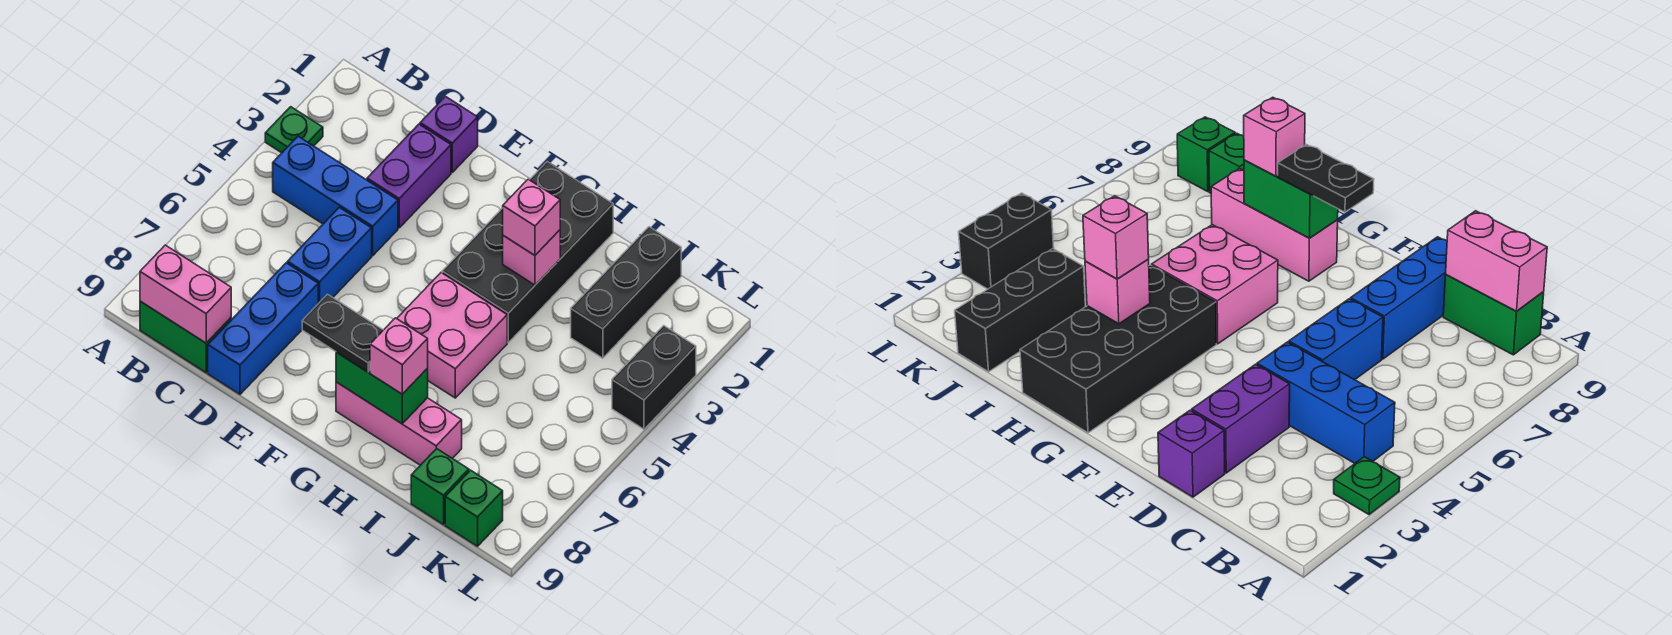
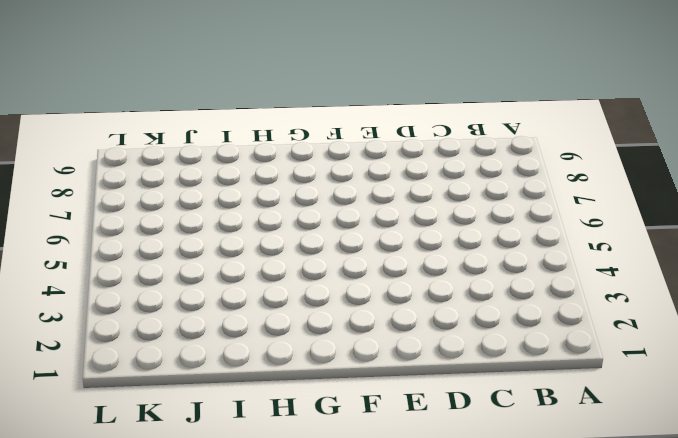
none -> green plate A3 level 1
none -> blue brick B4:D4 level 1
none -> green brick B9:C9 level 1

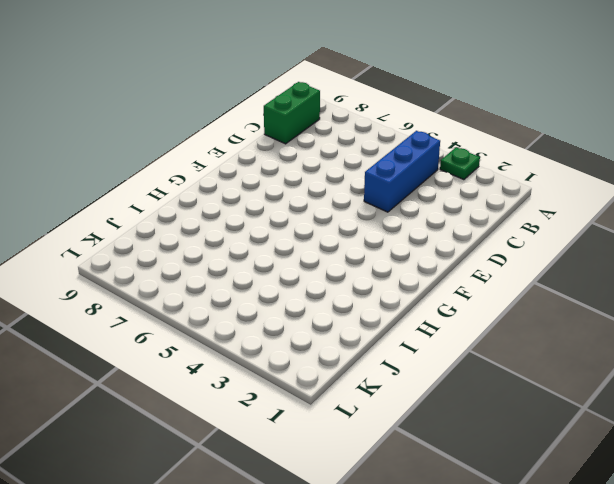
none -> purple brick D1 level 1
none -> purple brick D2:D3 level 1
none -> blue brick D5:D6 level 1

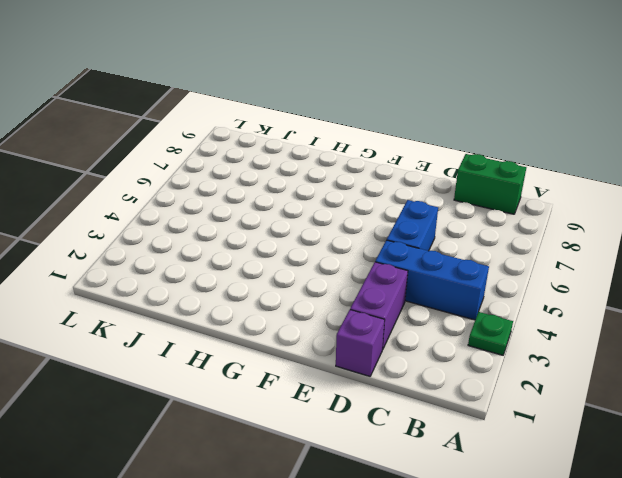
none -> blue brick D7:D9 level 1
none -> black brick G1:H4 level 1
none -> pink brick G5:H6 level 1

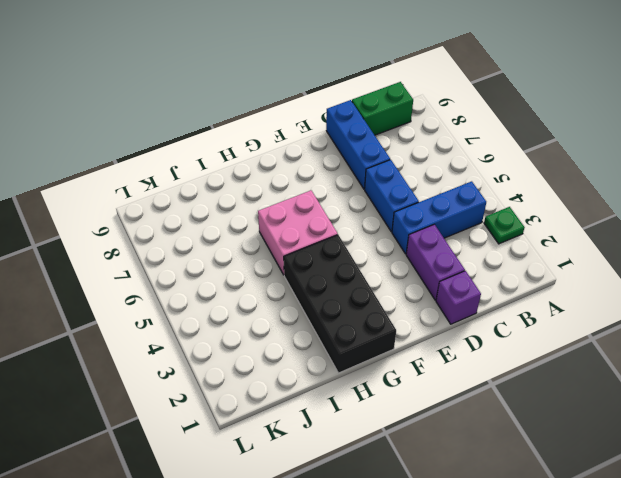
none -> pink brick G8:I8 level 1
none -> black brick J1:J3 level 1
none -> green brick J9 level 1

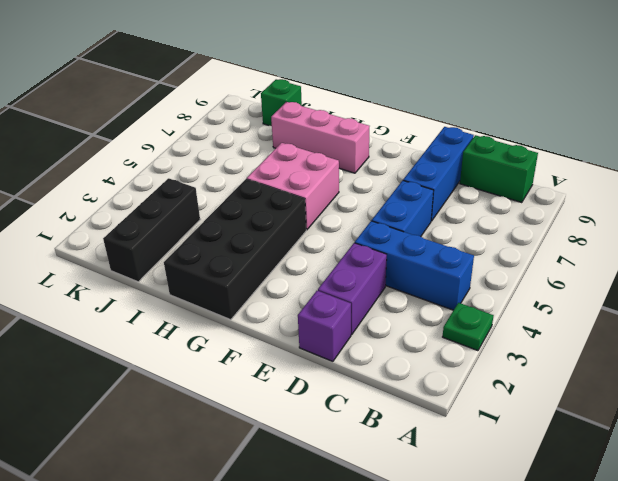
none -> green brick K9 level 1
none -> black brick L3:L4 level 1
none -> pink brick B9:C9 level 2

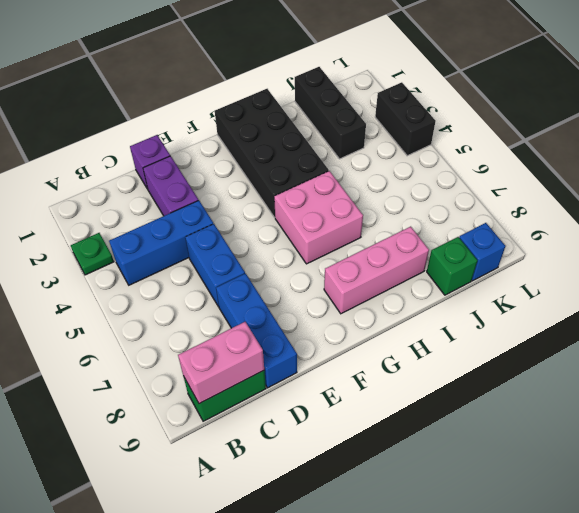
blue brick K9 level 1 -> green brick K9 level 1
none -> green brick G8:H8 level 2
none -> pink brick H3 level 2
none -> black plate F8:G8 level 3

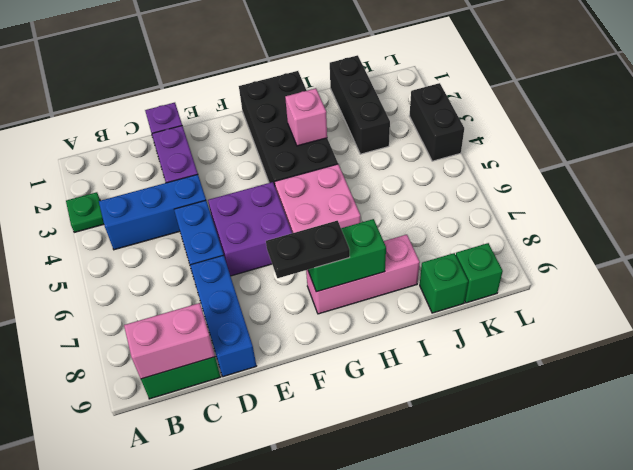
purple brick E5:F6 level 1 -> none
none -> pink brick H3 level 3
none -> pink brick H8 level 3

